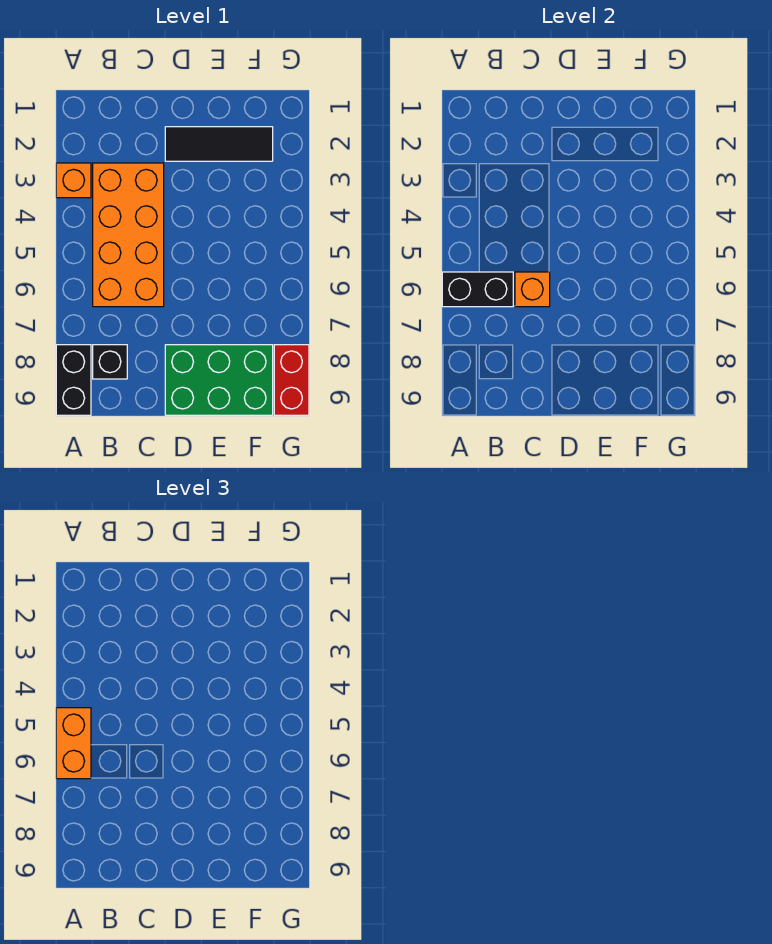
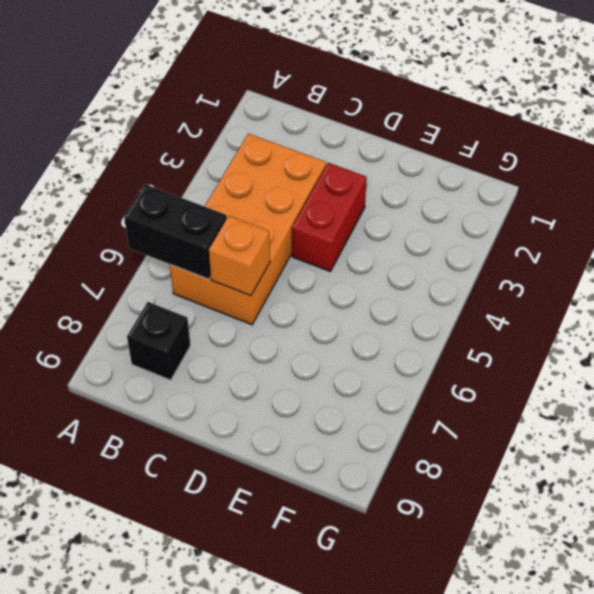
red brick D3:D4 level 1 -> red brick G8:G9 level 1
none -> orange brick A3 level 1
none -> black brick A8:A9 level 1

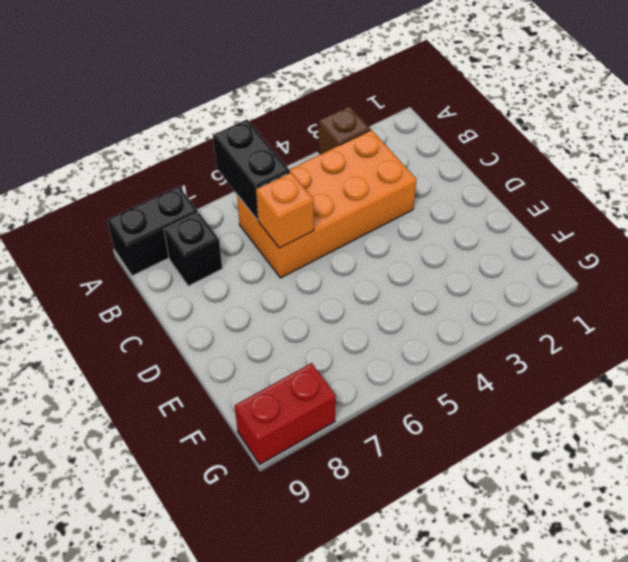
brown brick A3 level 1 -> orange brick A3 level 1
none -> black tile D2:F2 level 1
none -> green brick D8:F9 level 1

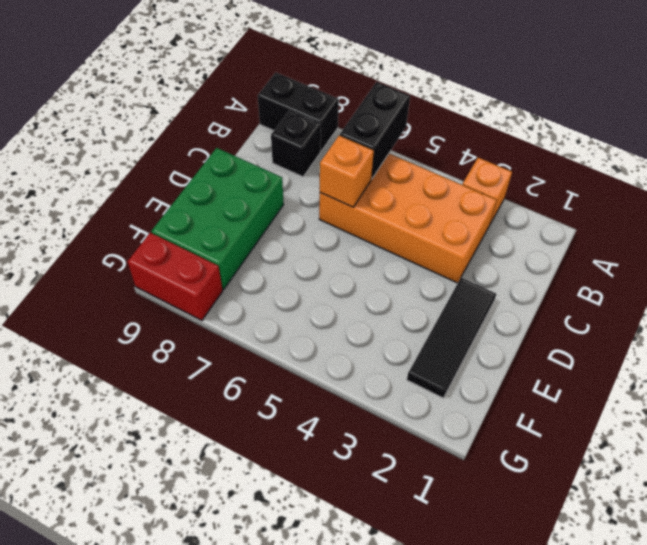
none -> orange brick A5:A6 level 3

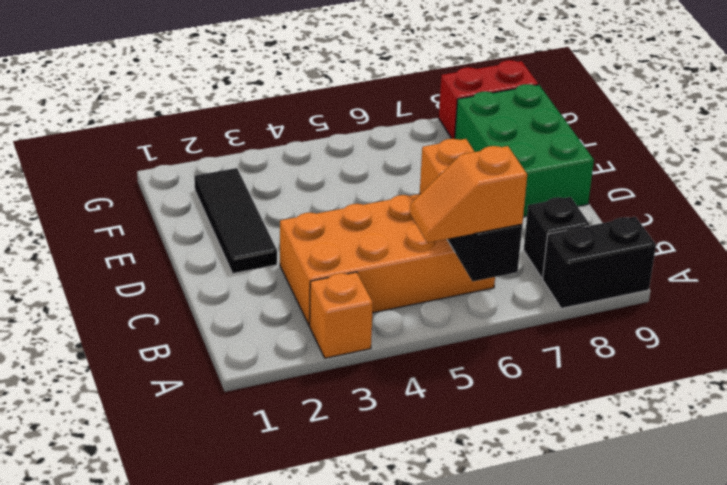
orange slope A5:A6 level 3 top 6 -> orange brick A5:A6 level 3

